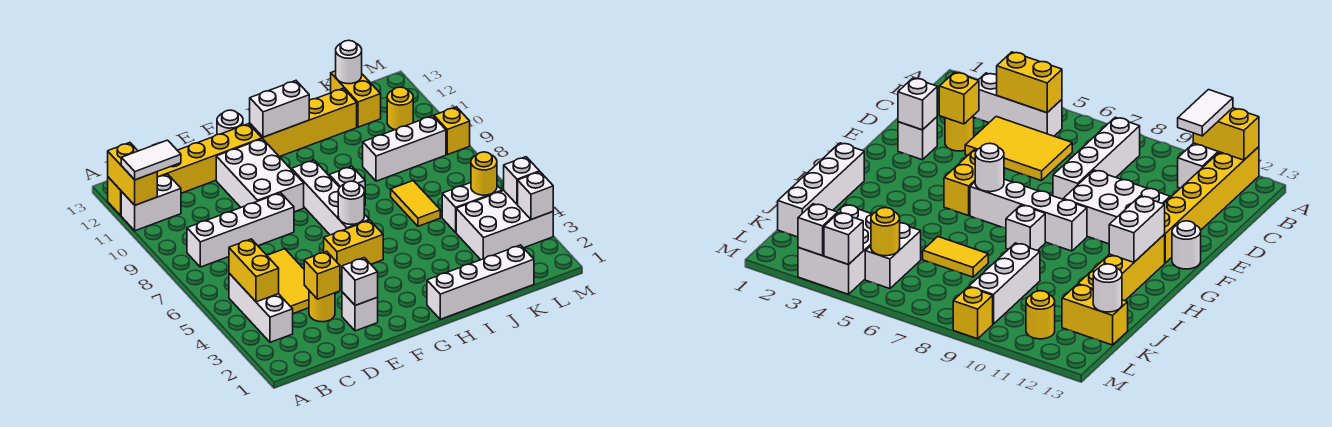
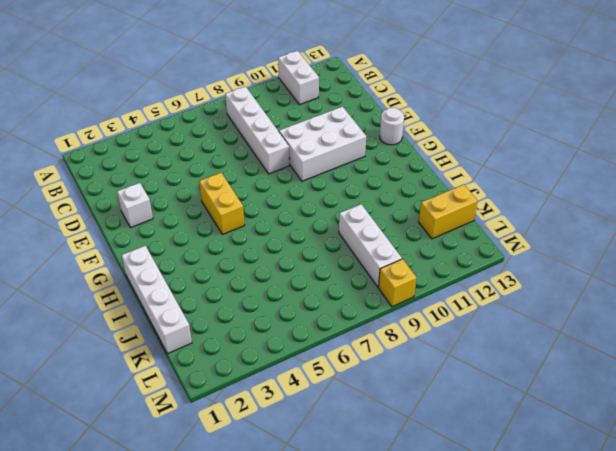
none -> yellow brick A12:F12 level 1
none -> white brick B3:B5 level 1
none -> yellow tile C4:D6 level 1
none -> yellow round brick D3 level 1

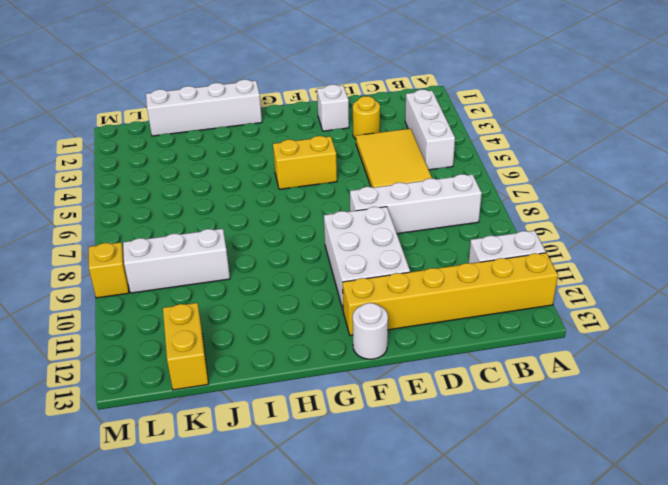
none -> white brick G6:G9 level 1
none -> yellow brick G12:J12 level 1
none -> white brick H8 level 1
none -> yellow tile J6:J7 level 1

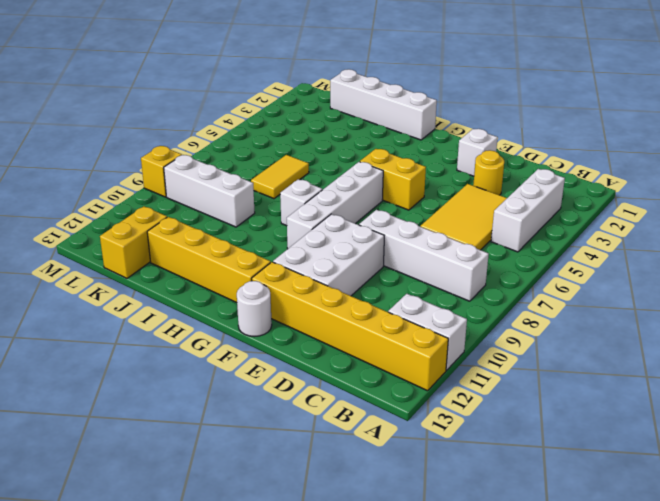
none -> white brick K3:M4 level 1
none -> white brick K5:L5 level 1
none -> yellow round brick L11 level 1
none -> yellow brick A11:A12 level 2

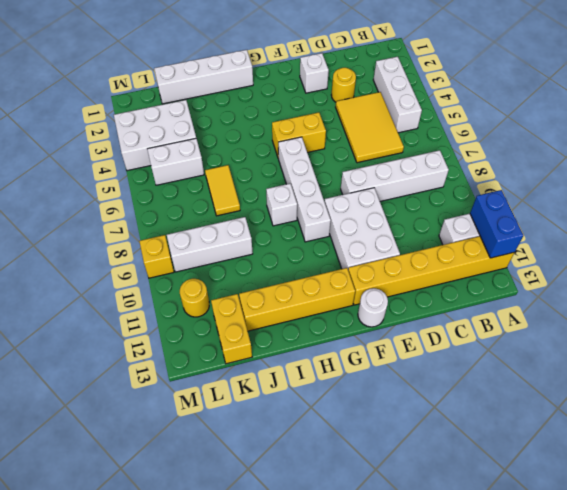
blue brick A11:A12 level 2 -> yellow brick A11:A12 level 2
none -> yellow brick B4:B5 level 2
none -> yellow brick D3 level 2
none -> white brick E2 level 2
none -> white round brick G6 level 2

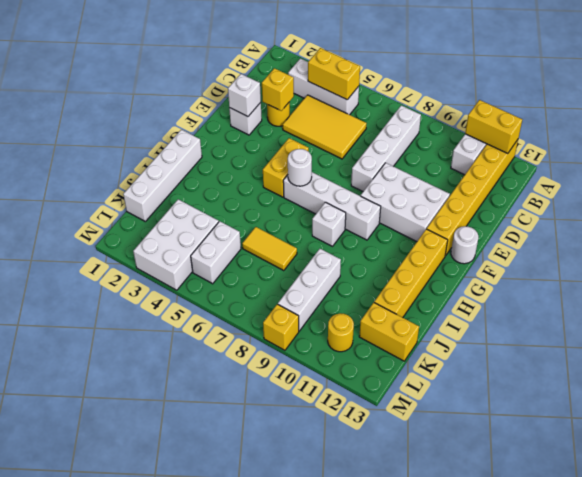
none -> white brick G12:H12 level 2
none -> white round brick K13 level 2
none -> yellow round brick L5 level 2
none -> white brick M3 level 2

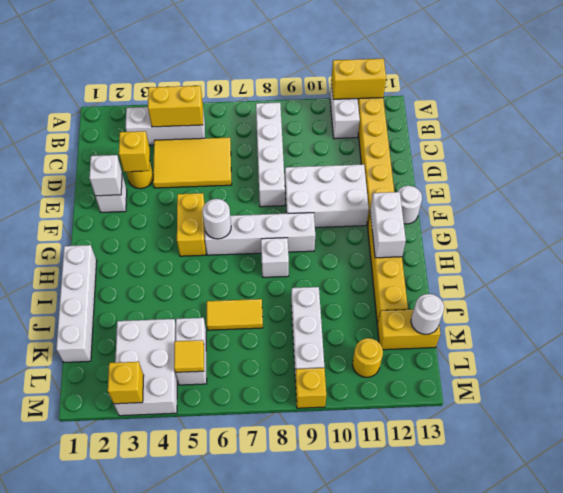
yellow tile L5 level 2 -> yellow round brick L5 level 2
yellow brick M3 level 2 -> white brick M3 level 2
none -> white brick M4 level 2
none -> white tile A11:B11 level 3

